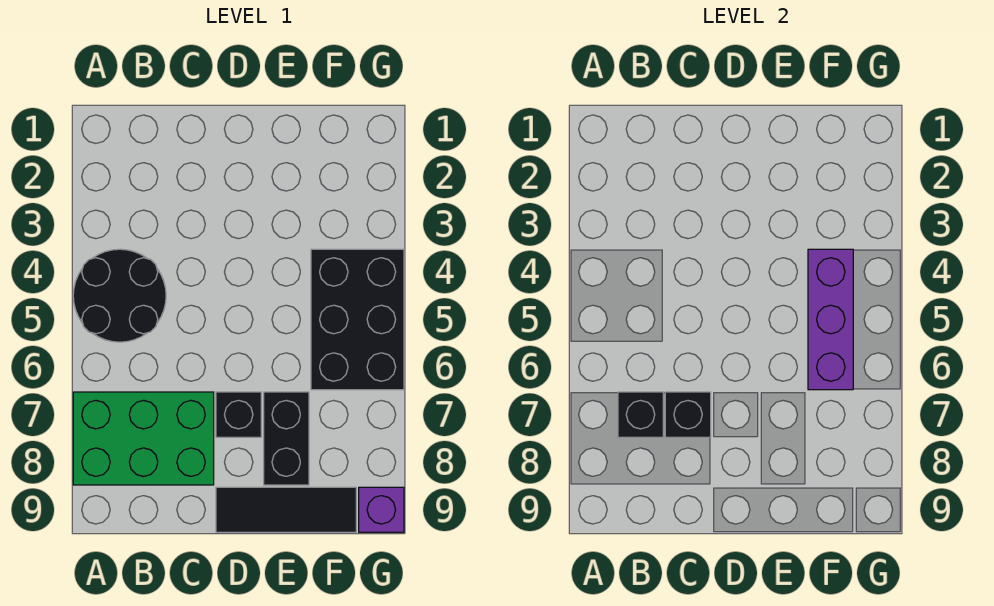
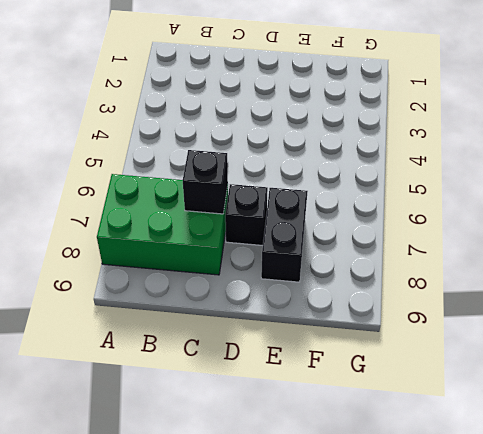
none -> black round brick A4:B5 level 1
none -> black tile D9:F9 level 1

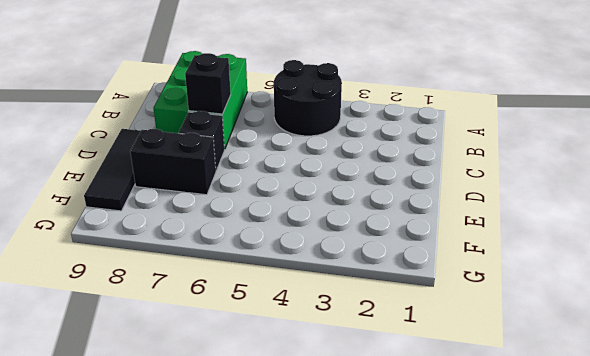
none -> black brick F4:G6 level 1
none -> purple brick G9 level 1

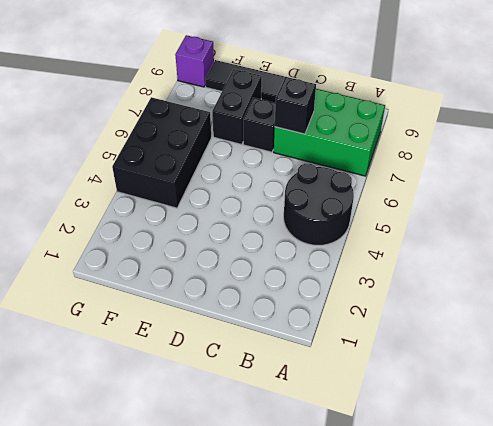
none -> black brick B7 level 2
none -> purple brick F4:F6 level 2

